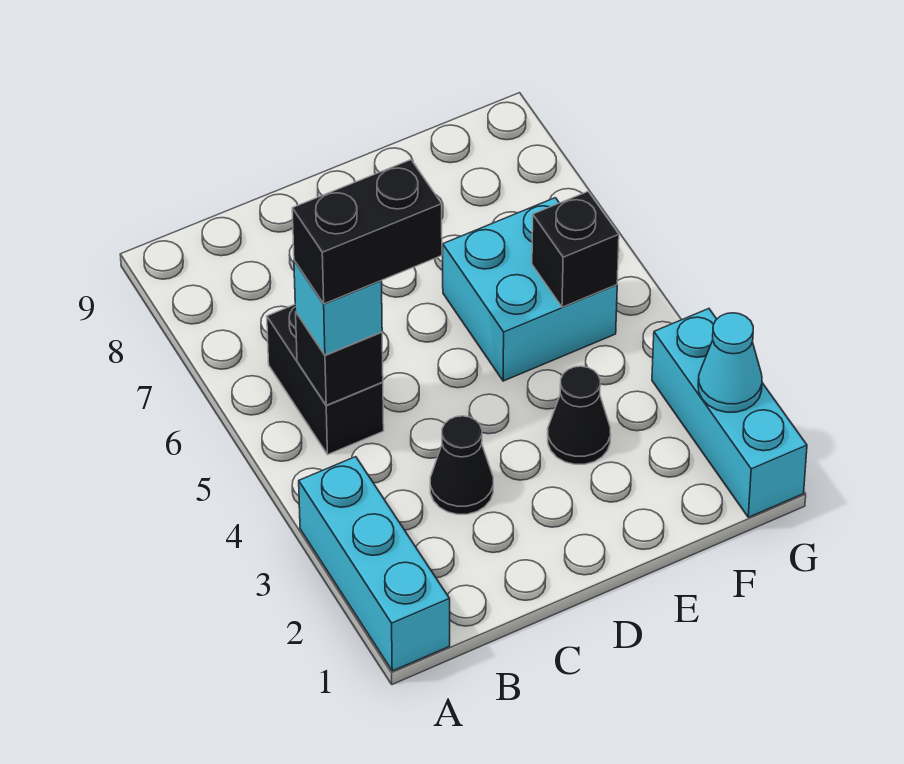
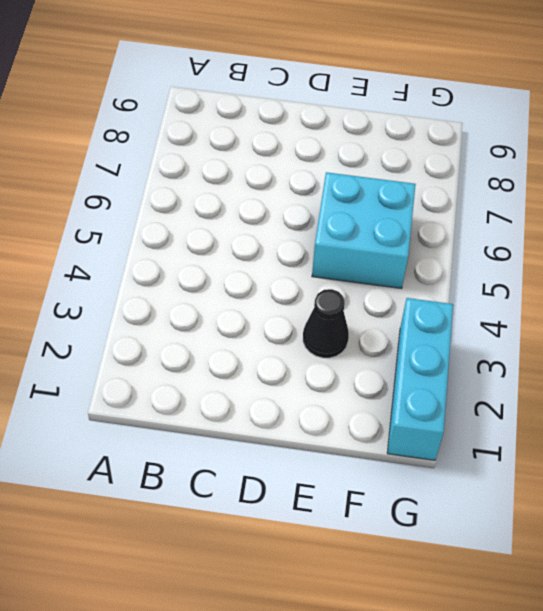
none -> cyan brick A1:A3 level 1
none -> black brick B5:B6 level 1

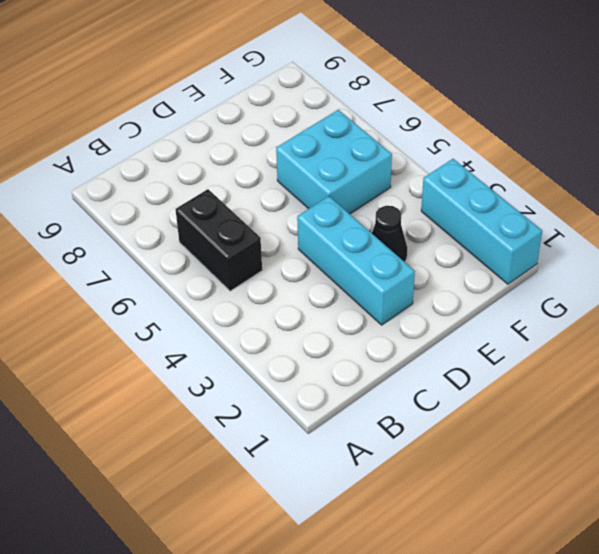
cyan brick D2:D4 level 1 -> cyan brick A1:A3 level 1
none -> black cone C3 level 1
none -> black brick B5 level 2

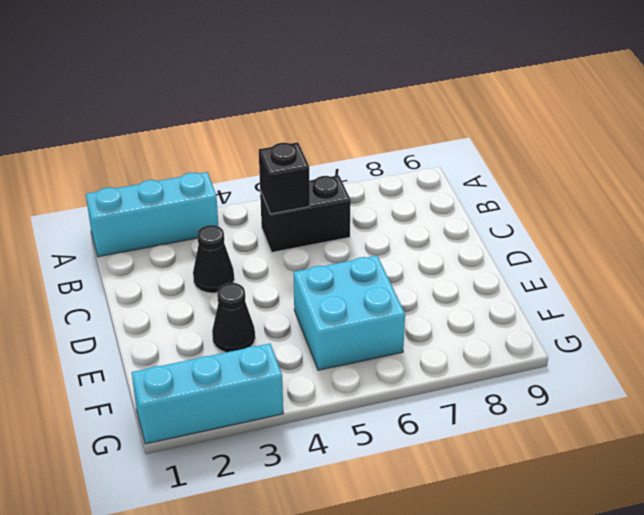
none -> black brick F5 level 2
none -> cyan cone G2 level 2

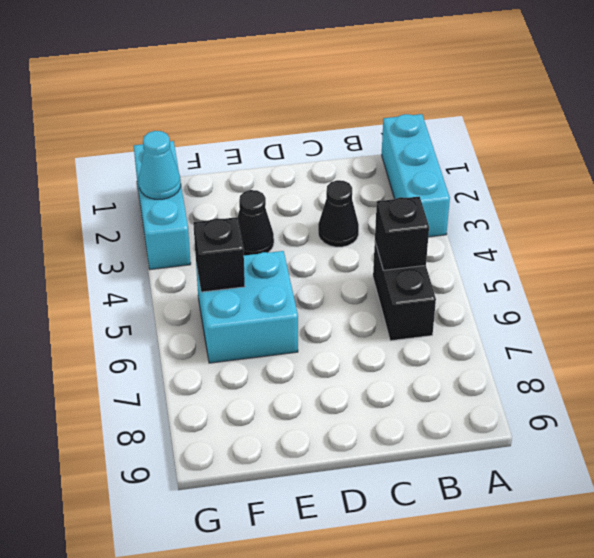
none -> cyan brick B5 level 3
none -> black brick B5:C5 level 4

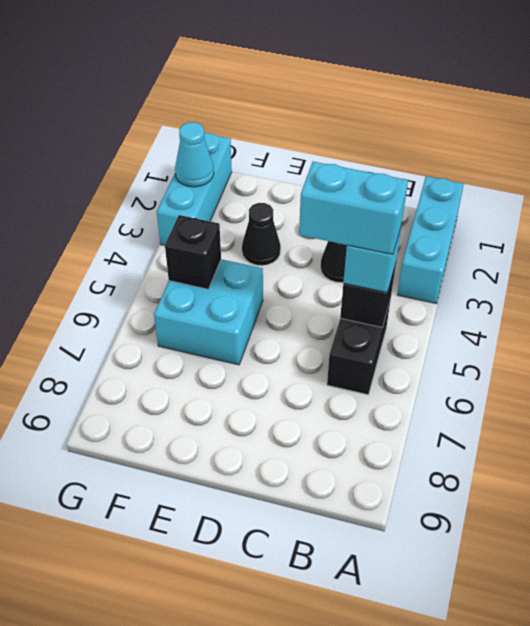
cyan brick B5:C5 level 4 -> black brick B5:C5 level 4

